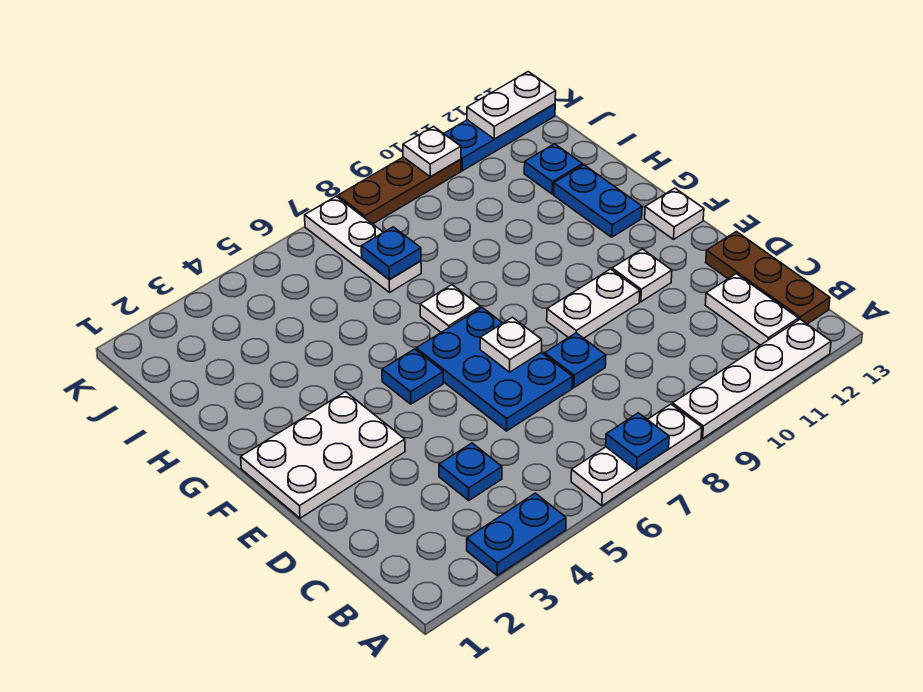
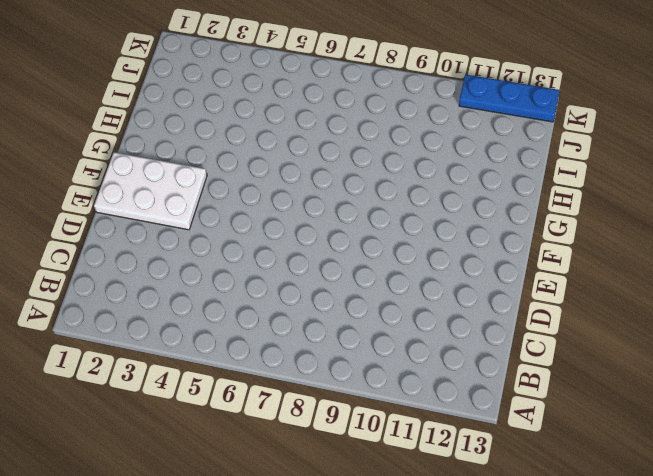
none -> blue plate A3:A4 level 1
none -> white plate A6:A8 level 1
none -> white plate A9:A12 level 1

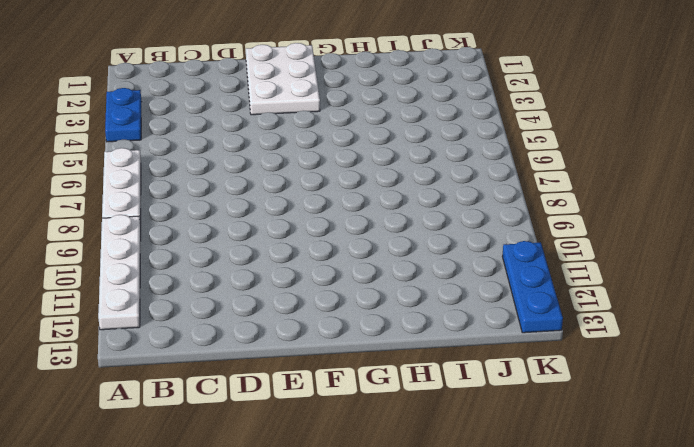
none -> white plate B12:C12 level 1
none -> brown plate B13:D13 level 1
none -> blue plate C4 level 1

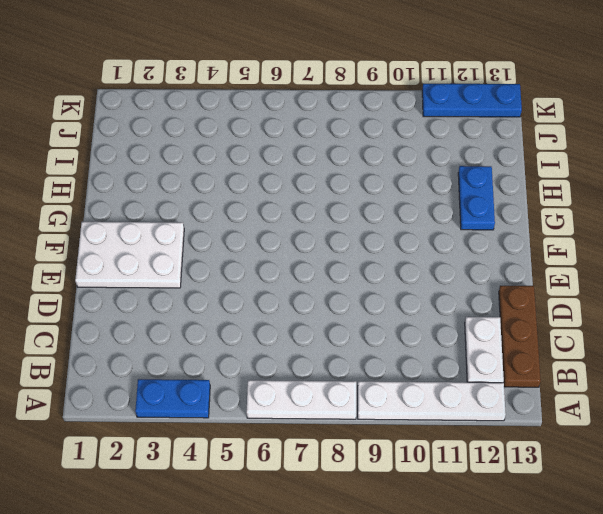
none -> blue plate C4 level 1
none -> blue plate D6:F7 level 1
none -> blue plate D8 level 1

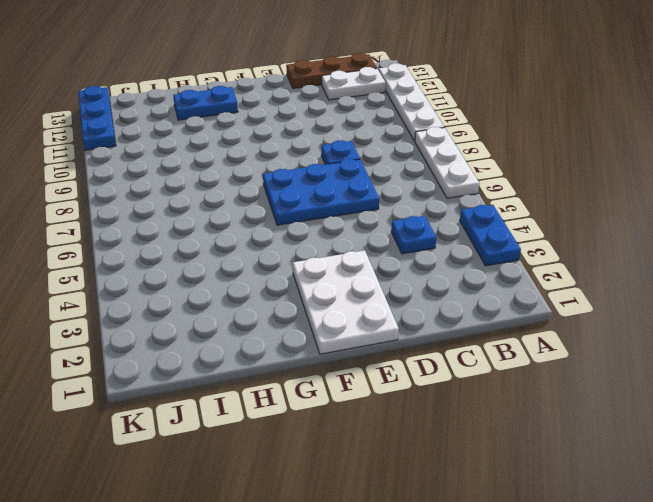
none -> white plate E9:E10 level 1
none -> white plate E11 level 1
none -> blue plate F5 level 1

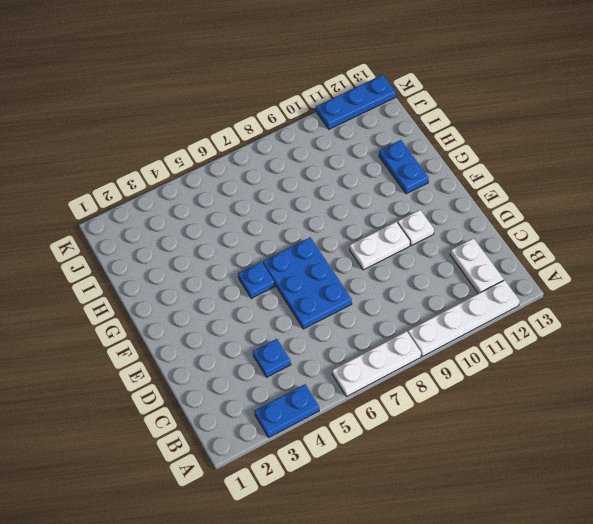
none -> brown plate B13:D13 level 1
none -> blue plate D8 level 1
none -> white plate E1:F3 level 1

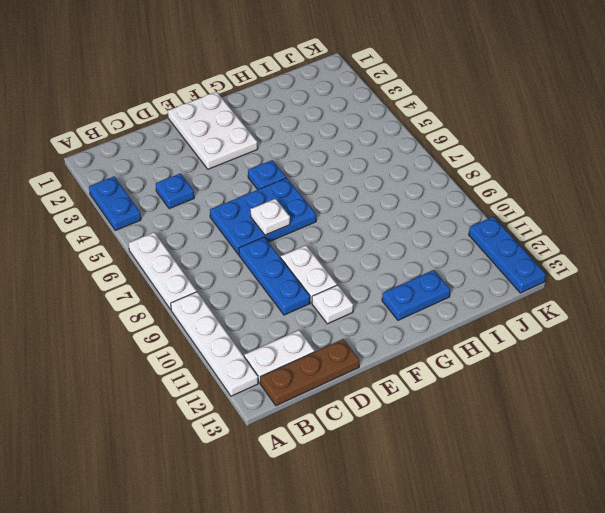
blue plate D8:D10 level 1 -> blue plate D8 level 1
none -> white plate F13 level 1
none -> white plate G7 level 1
none -> white plate I7:K7 level 1

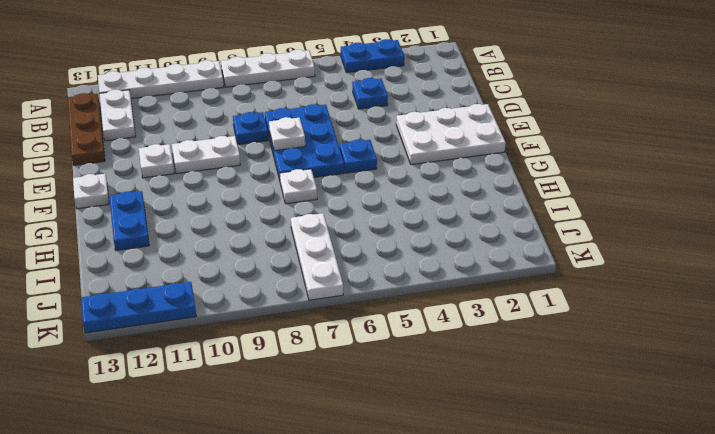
none -> blue plate I12 level 1
none -> brown plate K8:K10 level 1
none -> blue plate A7 level 2

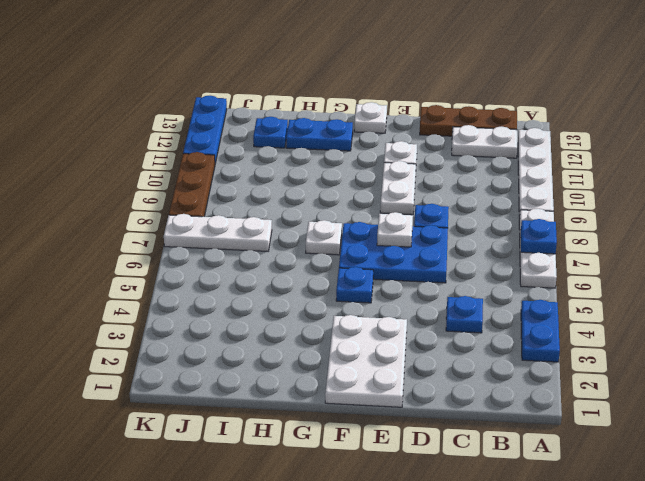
none -> blue plate I7 level 2
none -> white plate K10 level 2
none -> white plate K12:K13 level 2

